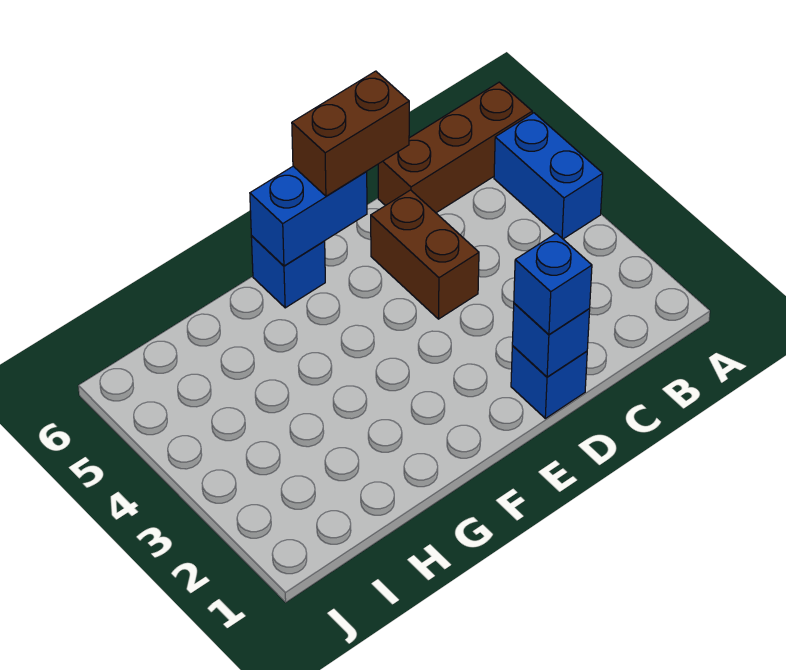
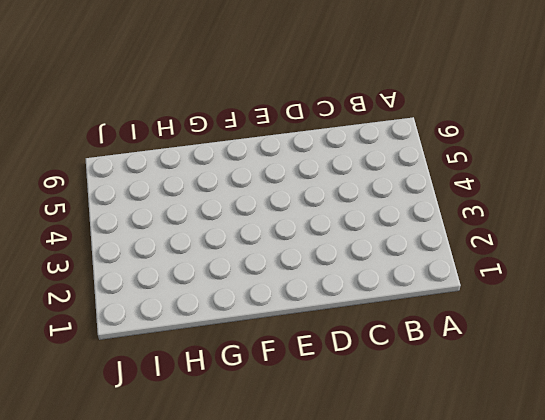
none -> blue brick A4:A5 level 1
none -> brown brick A6:C6 level 1

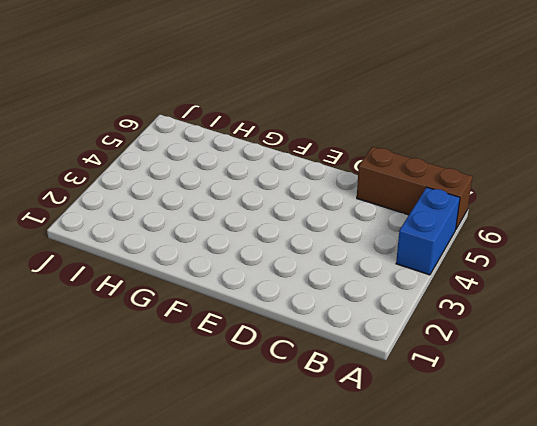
none -> blue brick D1 level 1
none -> brown brick D4:D5 level 1

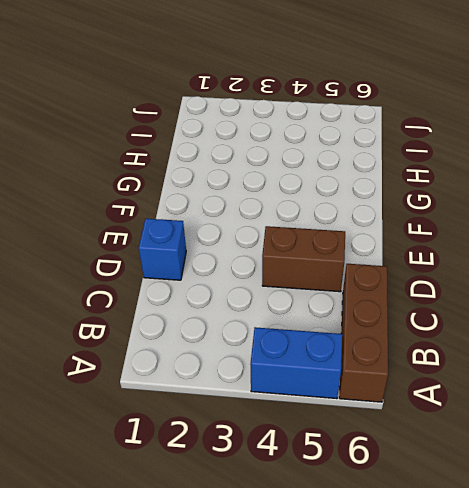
none -> blue brick F6 level 1
none -> blue brick D1 level 2

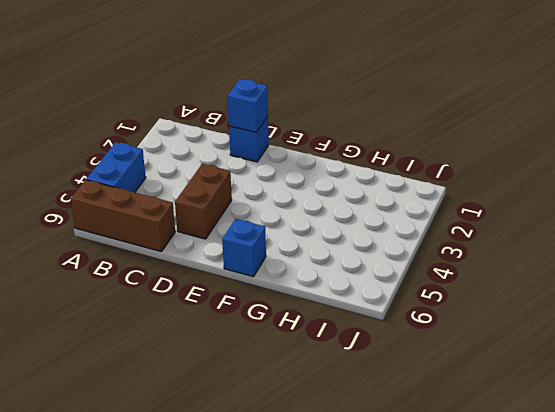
none -> blue brick E6:F6 level 2
none -> blue brick D1 level 3

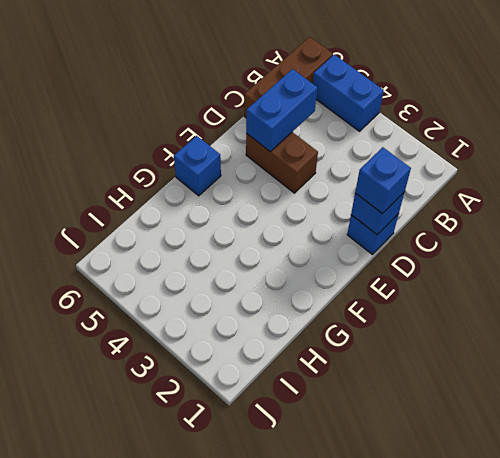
blue brick C5:D5 level 2 -> blue brick E6:F6 level 2
none -> brown brick D6:E6 level 3

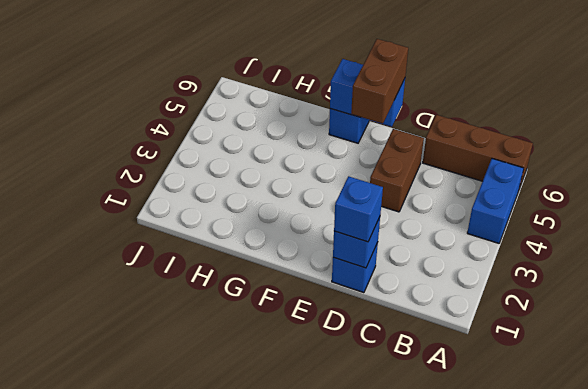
brown brick E5:E6 level 3 -> brown brick D6:E6 level 3

